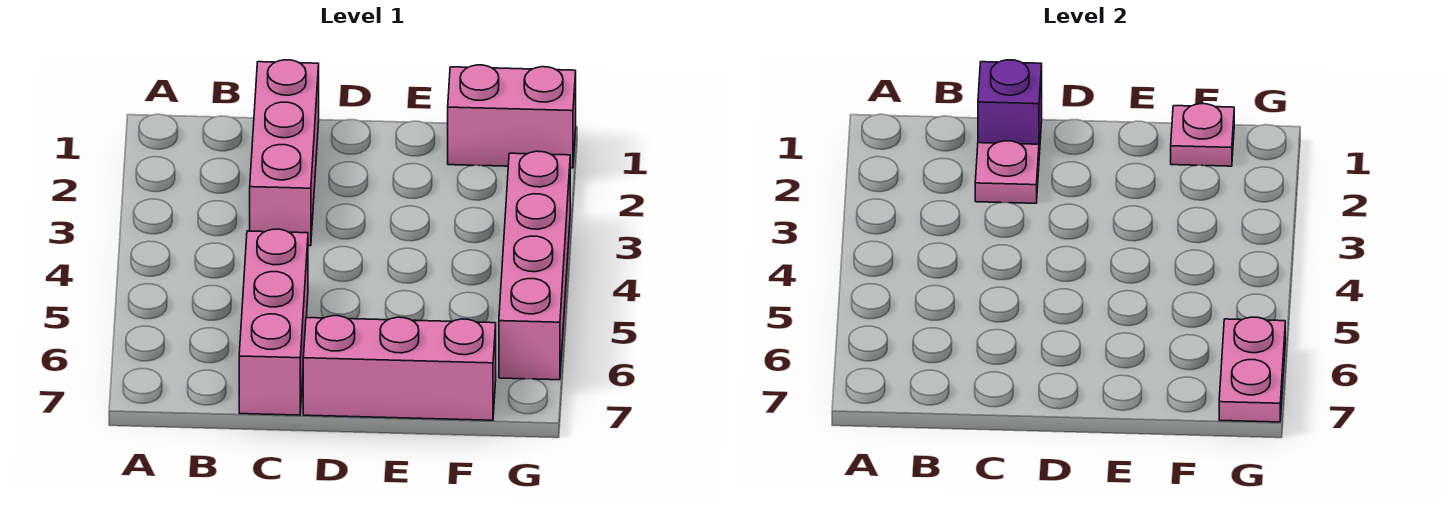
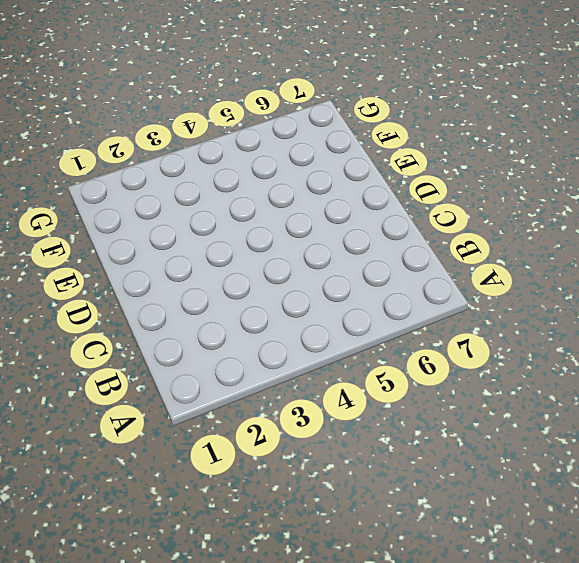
none -> pink brick C1:C3 level 1
none -> pink brick C5:C7 level 1

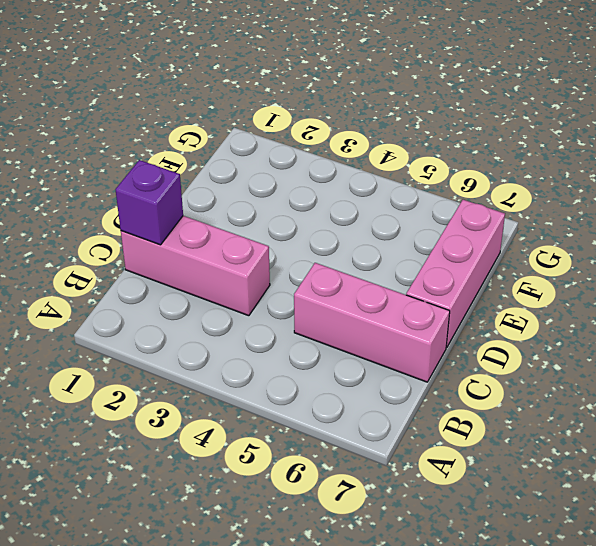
none -> pink brick F1:G1 level 1
none -> pink brick G3:G6 level 1

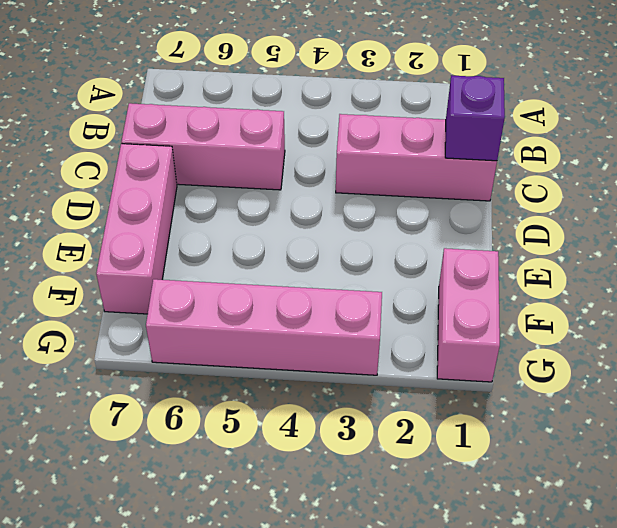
none -> pink plate C2 level 2
none -> pink plate F1 level 2

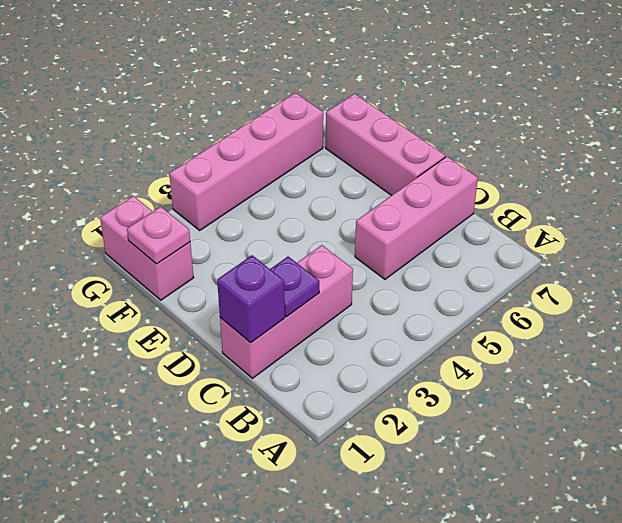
purple plate C2 level 2 -> pink plate C2 level 2
none -> pink plate G6:G7 level 2

